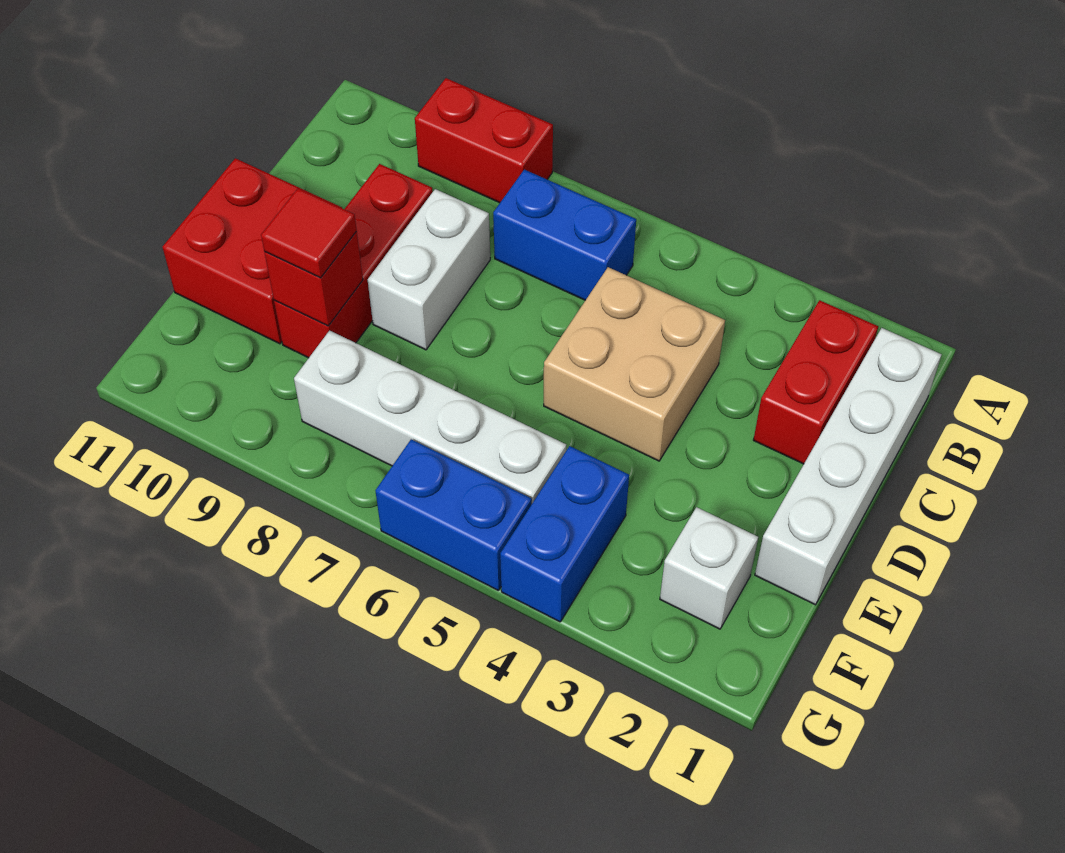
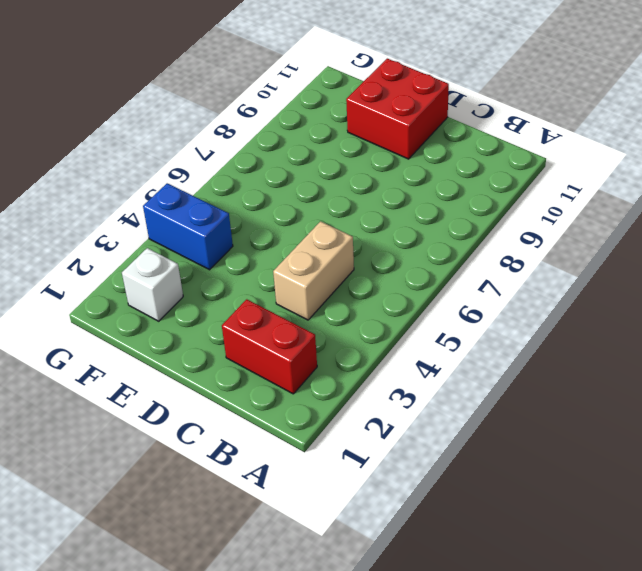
tan brick C4:C5 level 1 -> tan brick C4:D5 level 1
none -> red brick A8:A9 level 1
none -> white brick B1:E1 level 1
none -> blue brick B6:B7 level 1

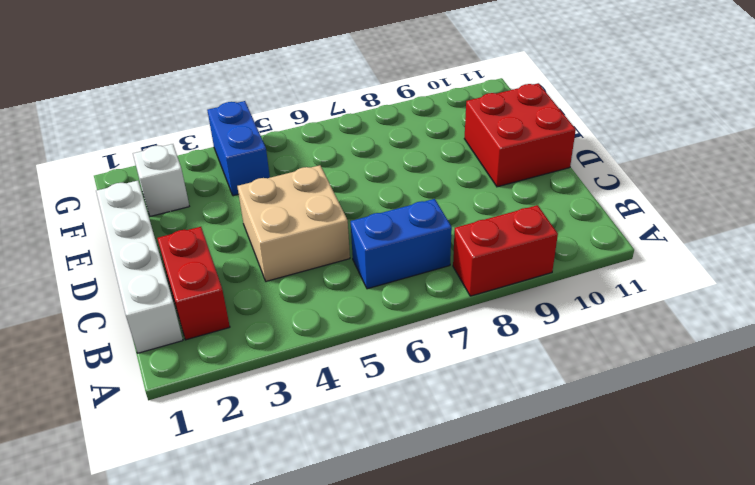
none -> white brick C8:D8 level 1
none -> red brick C9:E9 level 1
none -> white brick F5:F8 level 1

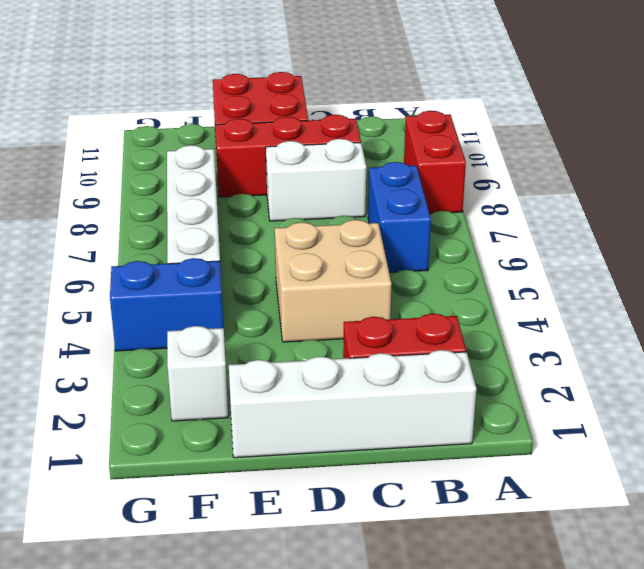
none -> blue brick G5:G6 level 1
none -> red brick E9 level 2
none -> red tile E9 level 3

